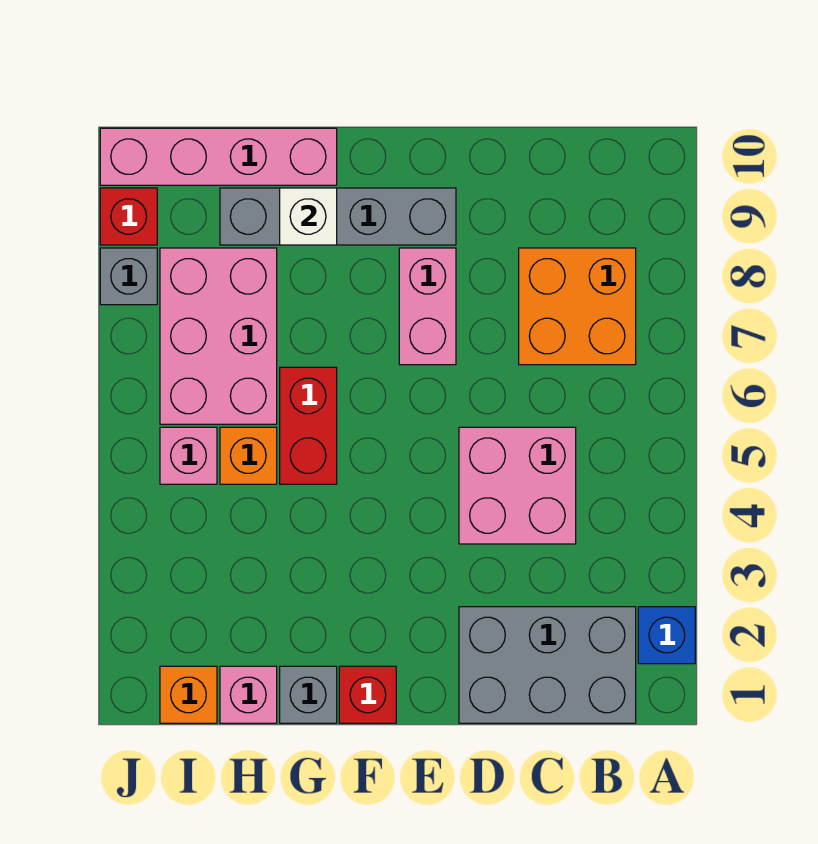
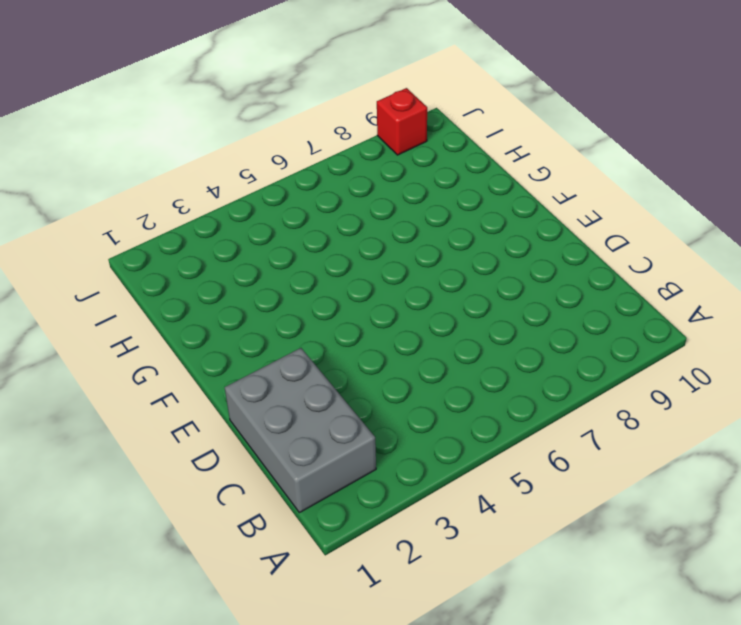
none -> blue brick A2 level 1
none -> orange brick B7:C8 level 1
none -> pink brick C4:D5 level 1

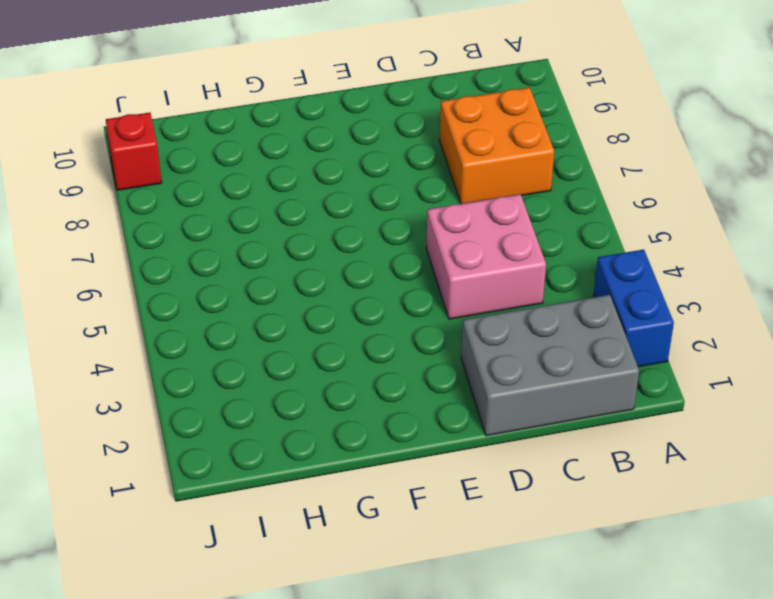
blue brick A2:A3 level 1 -> blue brick A2 level 1
none -> pink brick E7:E8 level 1
none -> grey brick E9:H9 level 1
none -> red brick F1 level 1

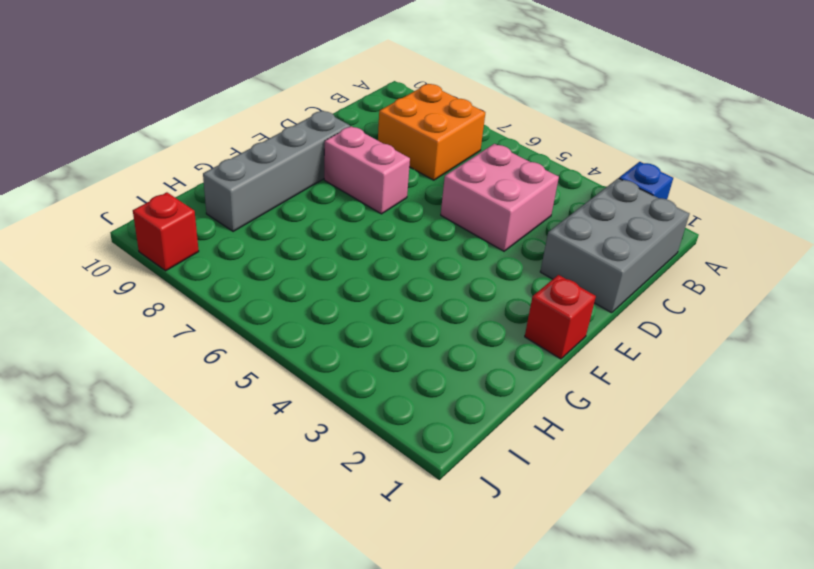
none -> grey brick G1 level 1
none -> red brick G5:G6 level 1
none -> pink brick G10:J10 level 1

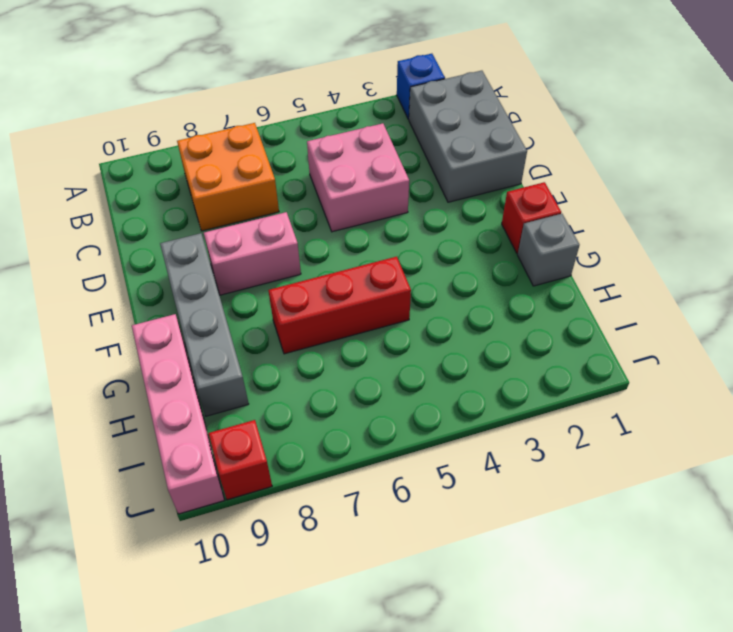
red brick G5:G7 level 1 -> red brick G5:G6 level 1
none -> pink brick H1 level 1
none -> orange brick H5 level 1
none -> pink brick H6:I8 level 1

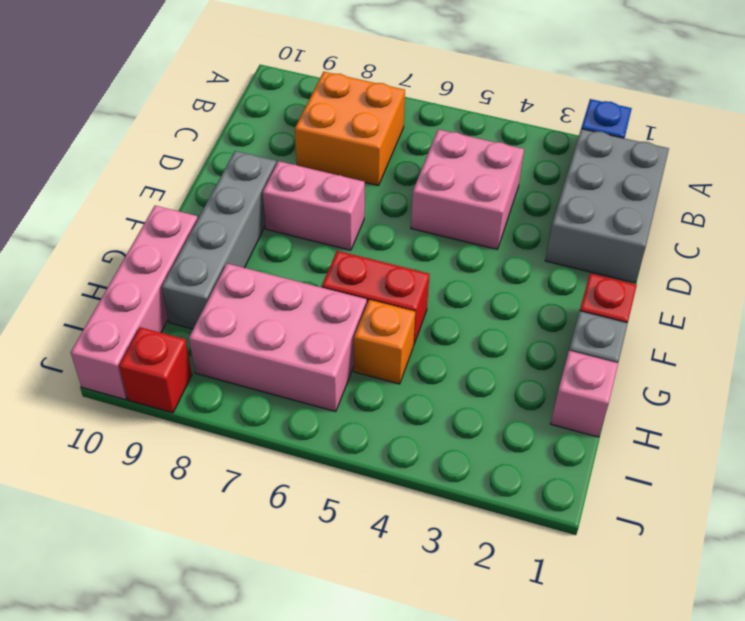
none -> orange brick I1 level 1
none -> pink brick I5 level 1
none -> grey brick J8 level 1

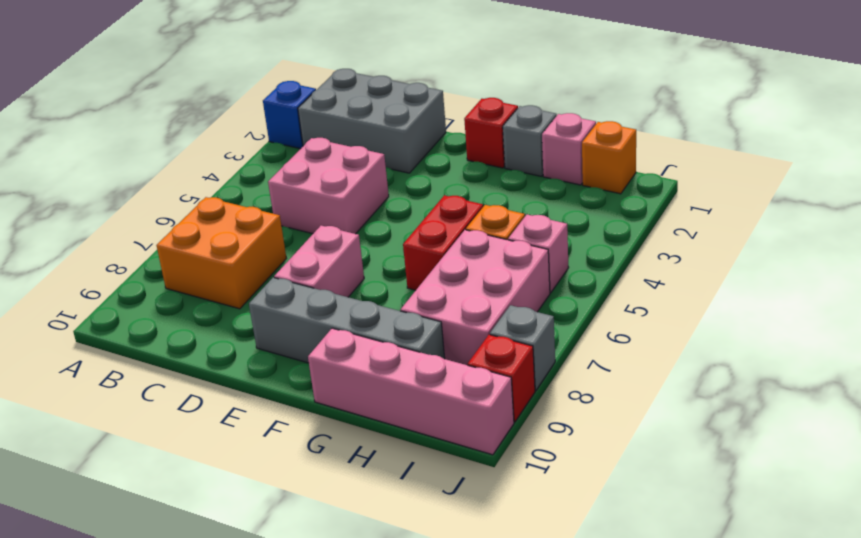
none -> white brick G9 level 2

